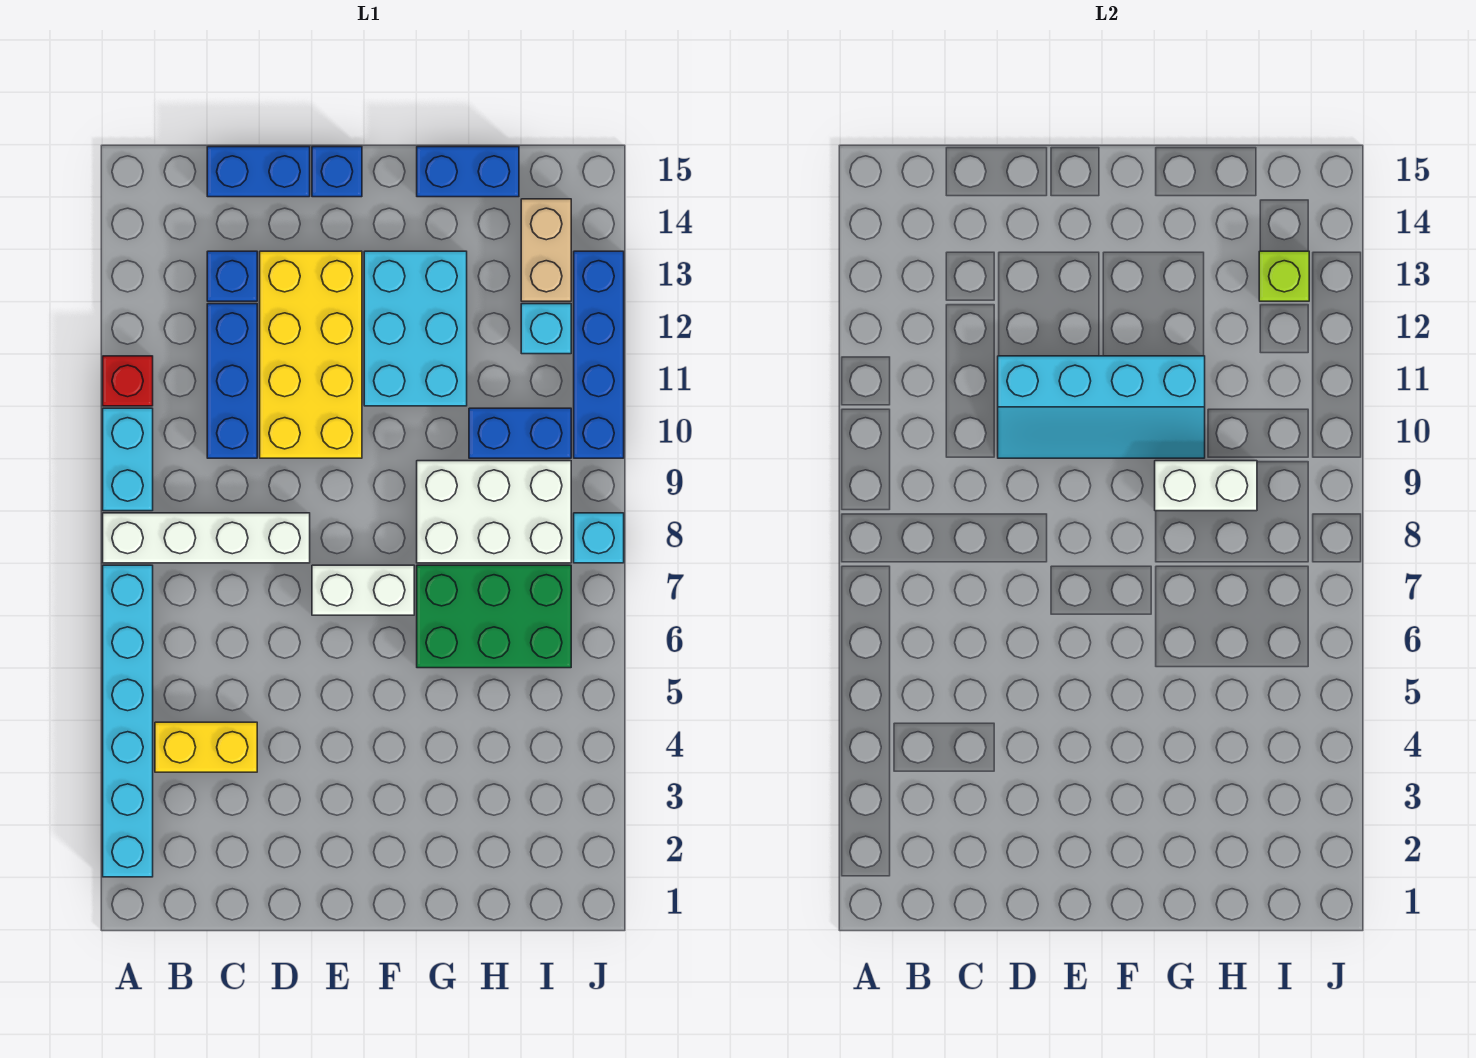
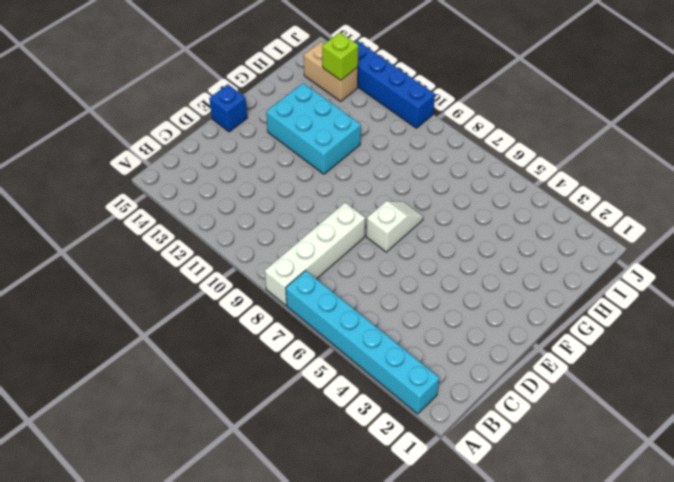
white slope E7:F7 level 1 top E -> white brick E7:F7 level 1
none -> cyan brick A9:A10 level 1
none -> red brick A11 level 1
none -> yellow brick B4:C4 level 1

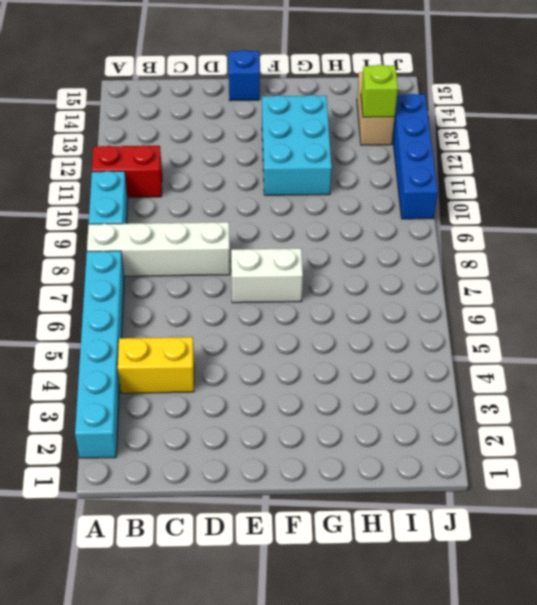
red brick A11:B11 level 1 -> red brick A11 level 1
none -> blue brick C10:C12 level 1
none -> blue brick C13 level 1
none -> blue brick C15:D15 level 1

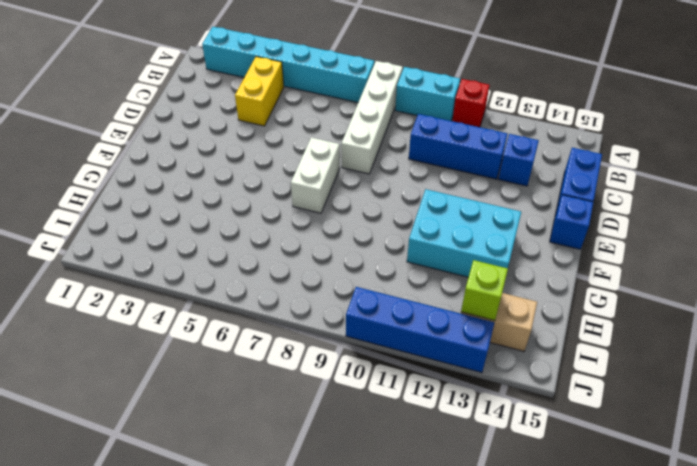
none -> yellow brick D10:E13 level 1
none -> green brick G6:I7 level 1
none -> white brick G8:I9 level 1

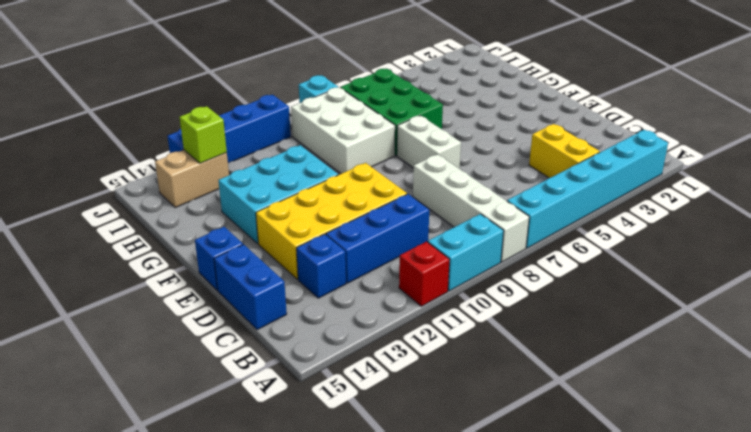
none -> blue brick G15:H15 level 1
none -> blue brick H10:I10 level 1
none -> cyan brick I12 level 1

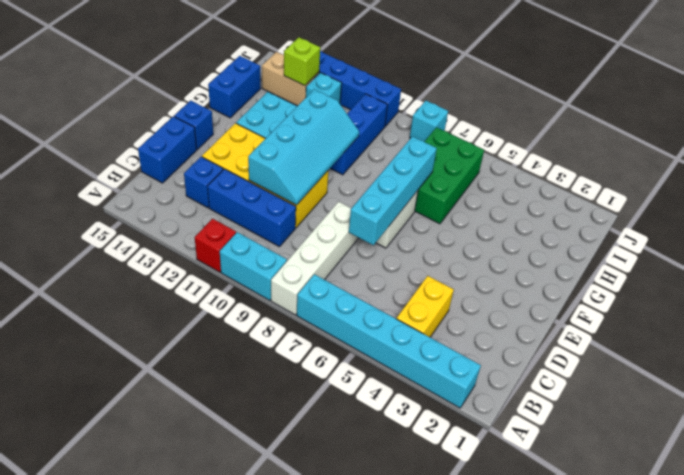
cyan brick D7:G7 level 2 -> none
blue brick G10:I10 level 1 -> blue brick H10:I10 level 1
none -> white brick G8:I9 level 1
none -> white brick G9:H9 level 2

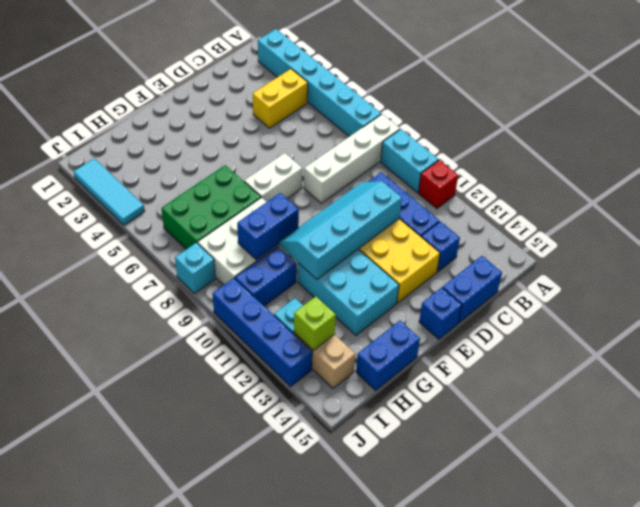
blue brick G9:H9 level 2 -> white brick G9:H9 level 2
cyan tile J2:J4 level 1 -> none

